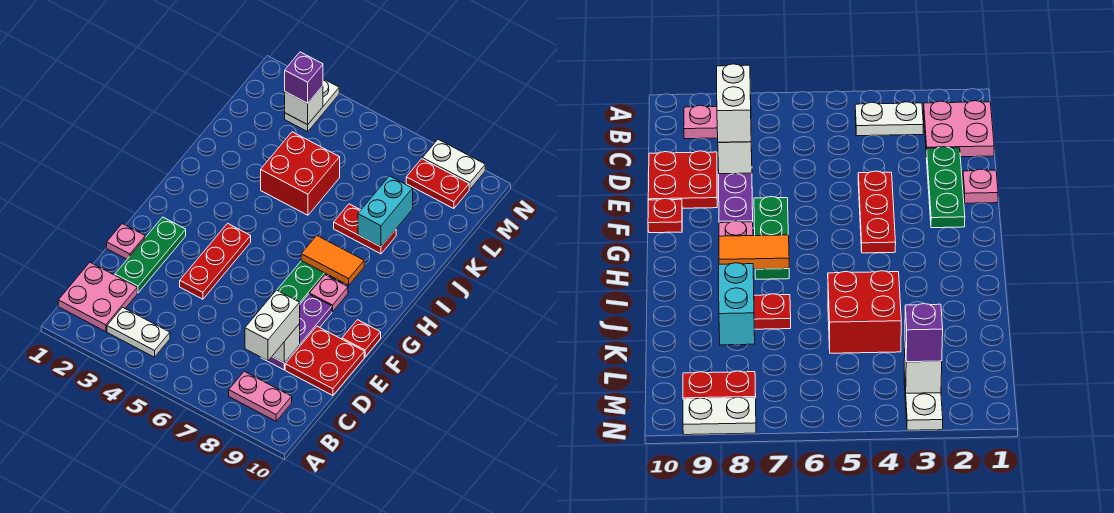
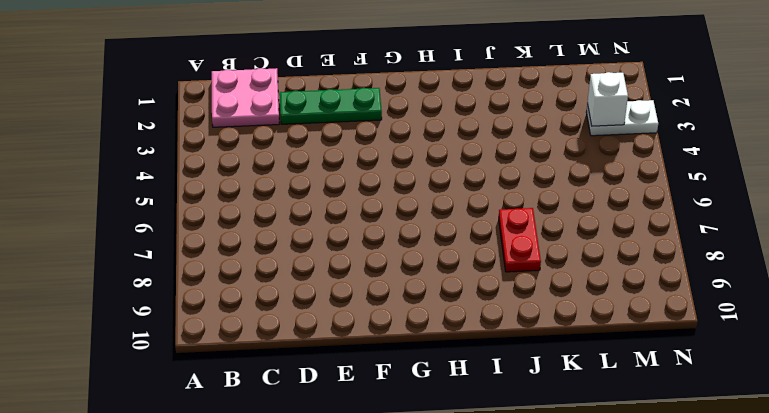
none -> white plate B3:B4 level 1
none -> pink plate B8:B9 level 1
none -> purple plate D8:F8 level 1

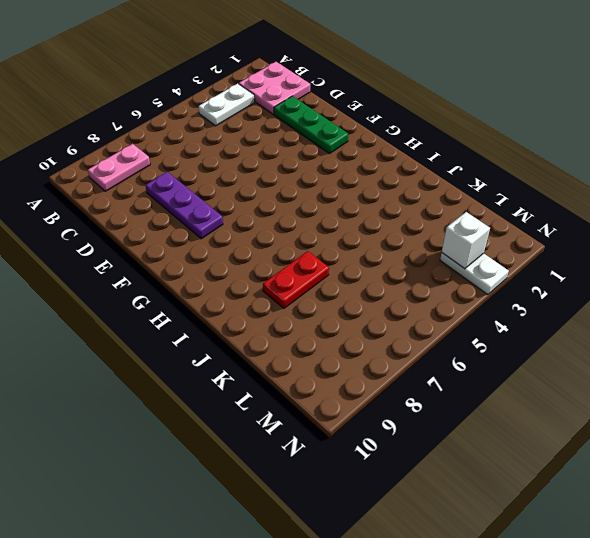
none -> red plate D9:E10 level 1
none -> pink plate E1 level 1
none -> red plate E4:G4 level 1

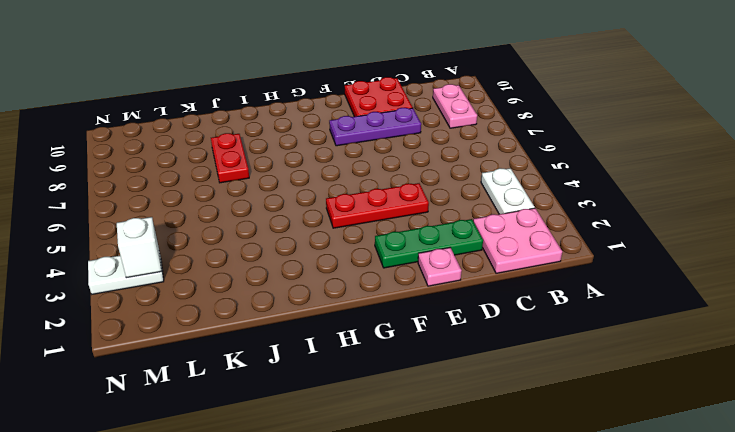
none -> green plate F7:H7 level 1
none -> red plate F10 level 1
none -> pink plate G8 level 1

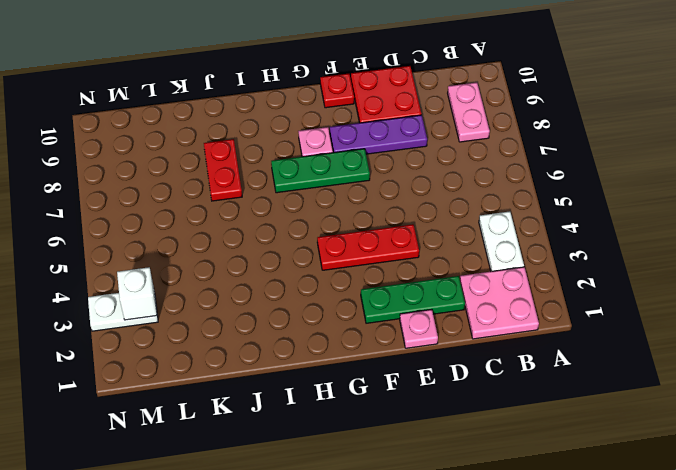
none -> red brick J4:K5 level 1
none -> red plate M8:M9 level 1
none -> white plate N8:N9 level 1

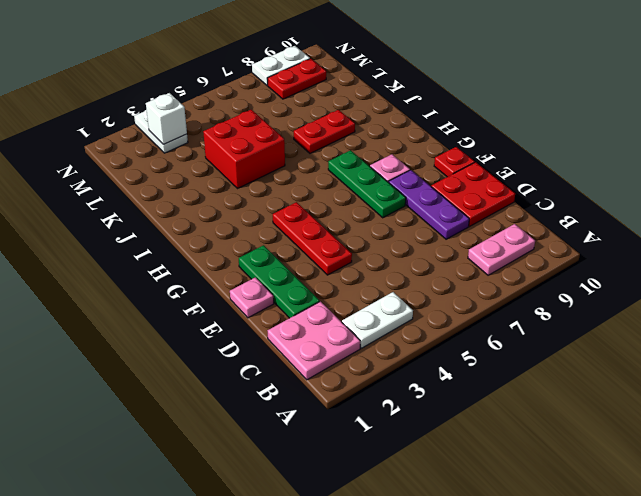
none -> white brick D8 level 2
none -> orange tile H7:H8 level 2
none -> cyan brick J8:K8 level 2

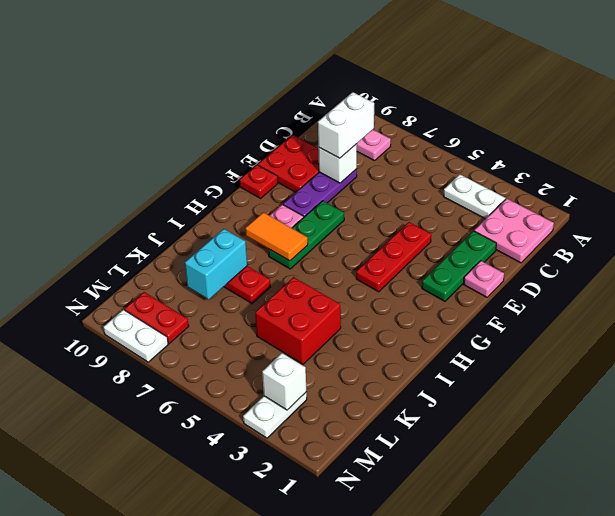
none -> purple brick M3 level 3

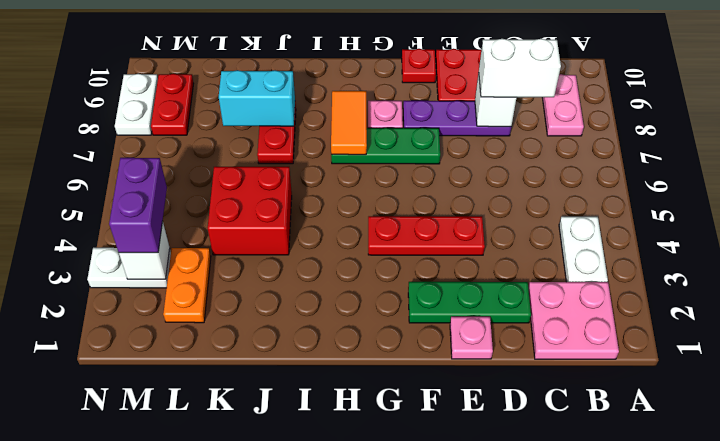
orange plate L2:L3 level 1 -> none
purple brick M3:M4 level 3 -> purple brick M3 level 3

